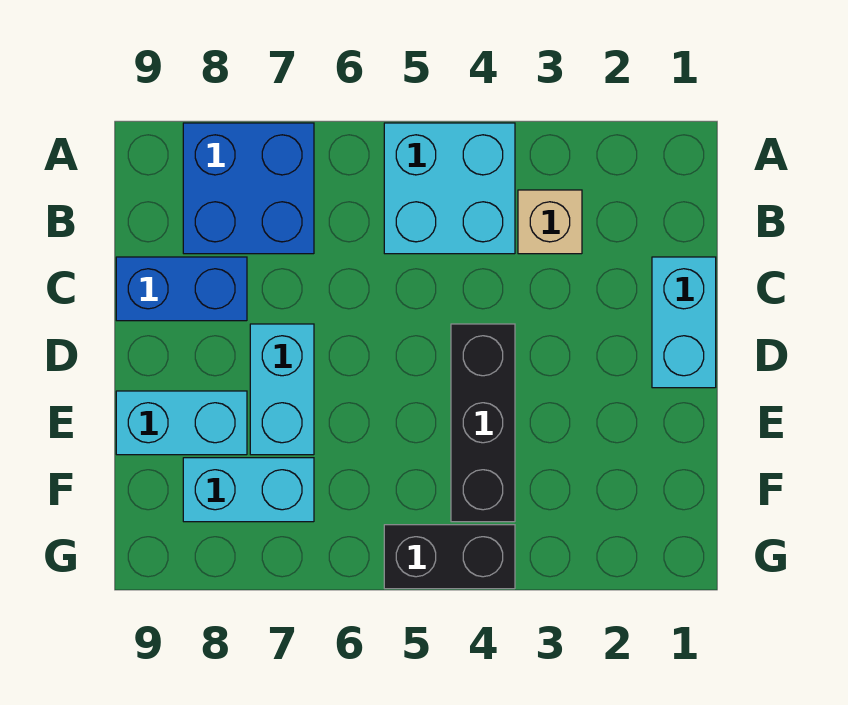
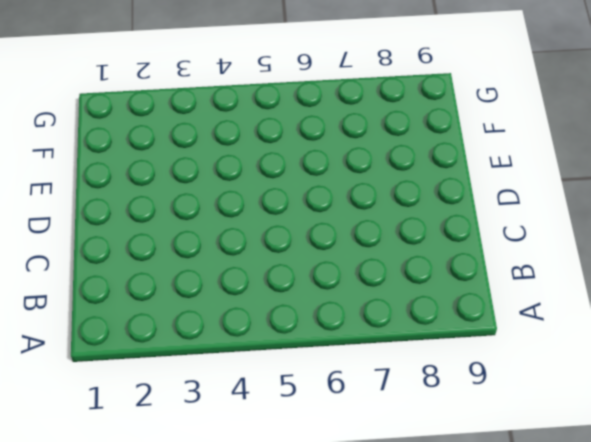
none -> cyan brick A4:B5 level 1
none -> blue brick A7:B8 level 1

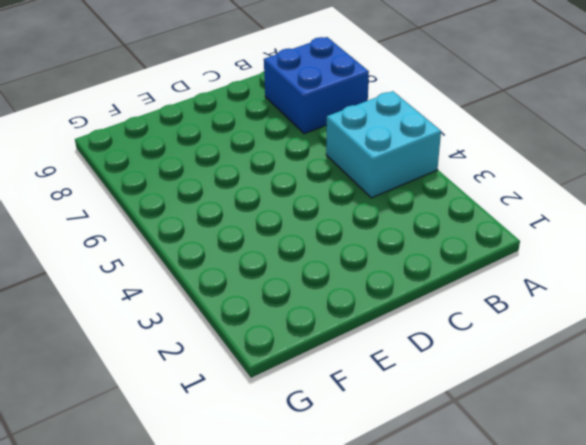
none -> tan brick B3 level 1
none -> cyan brick C1:D1 level 1

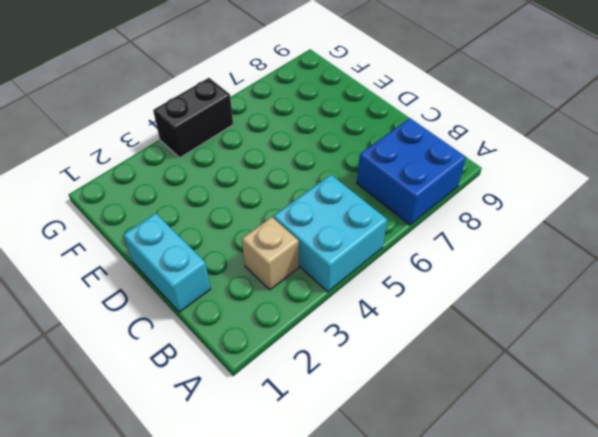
none -> blue brick C8:C9 level 1
none -> black brick D4:F4 level 1

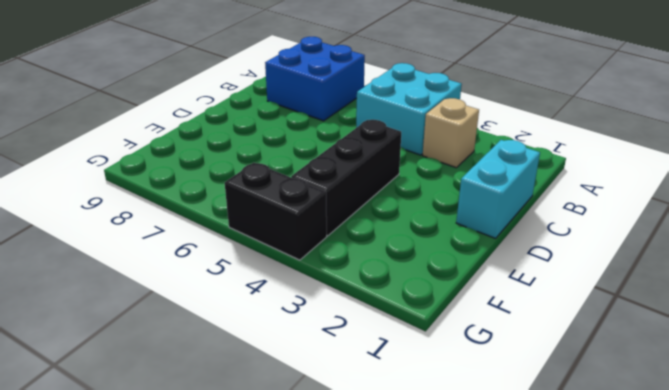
none -> blue brick C8:C9 level 1
none -> cyan brick D7:E7 level 1

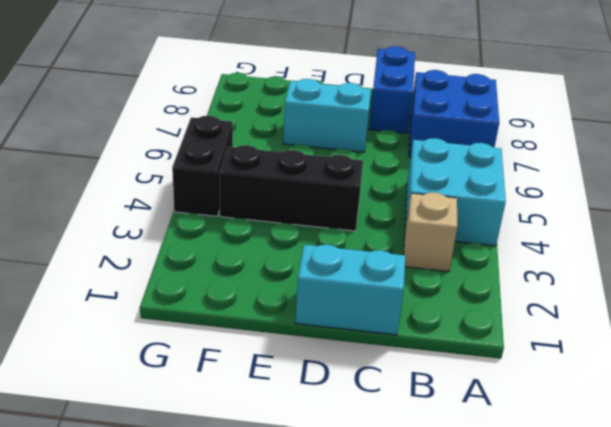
none -> cyan brick E8:E9 level 1
none -> cyan brick F7:F8 level 1

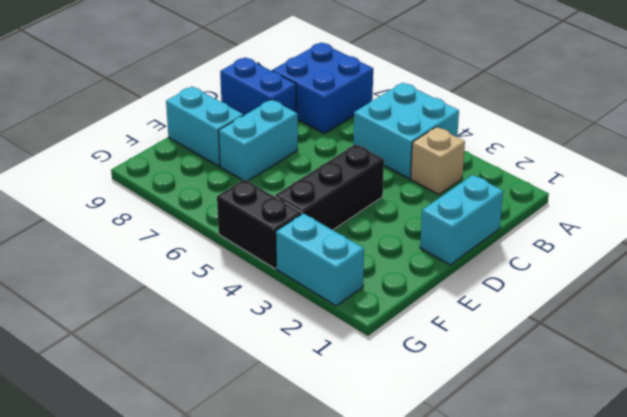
cyan brick G2:G3 level 1 -> cyan brick F7:F8 level 1

